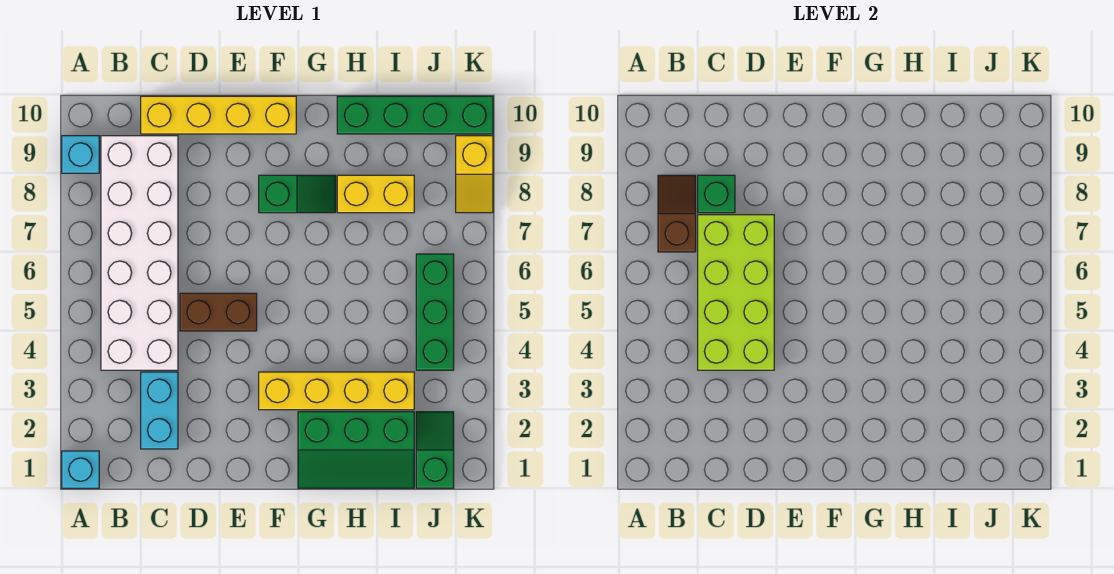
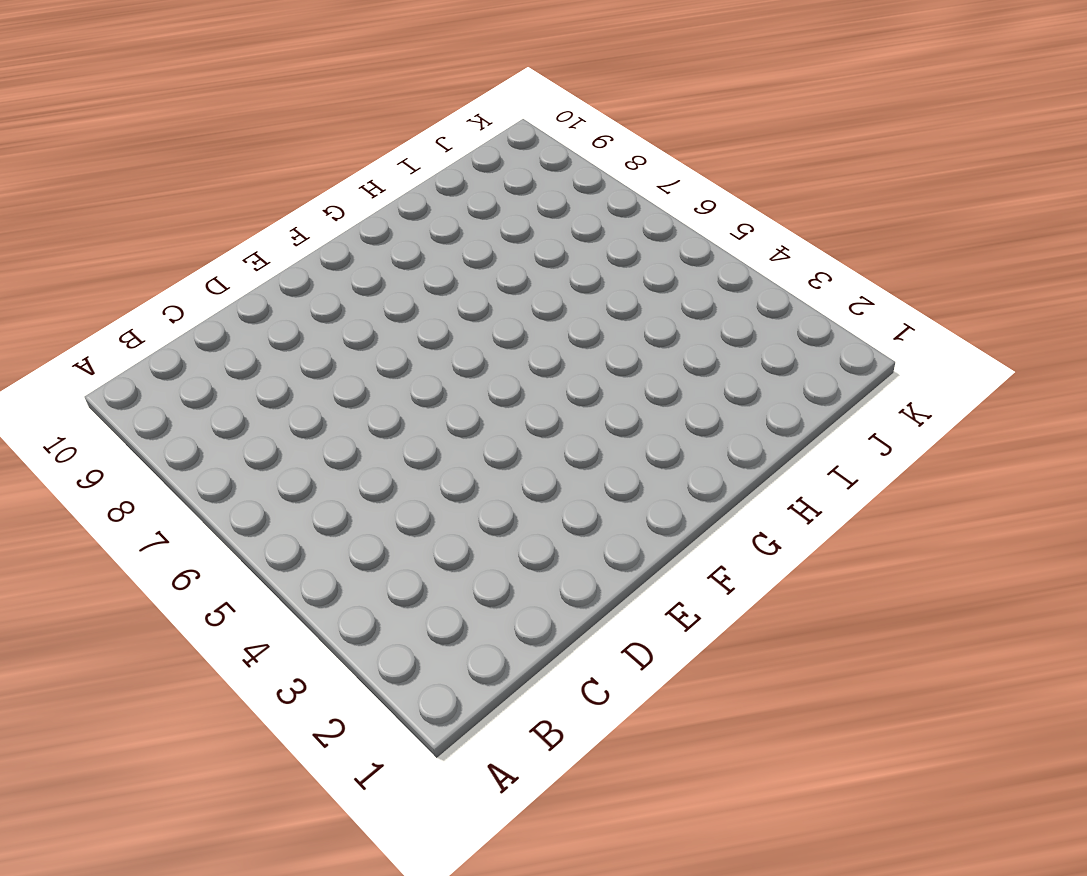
none -> cyan brick A1 level 1
none -> cyan brick A9 level 1
none -> white brick B4:C9 level 1

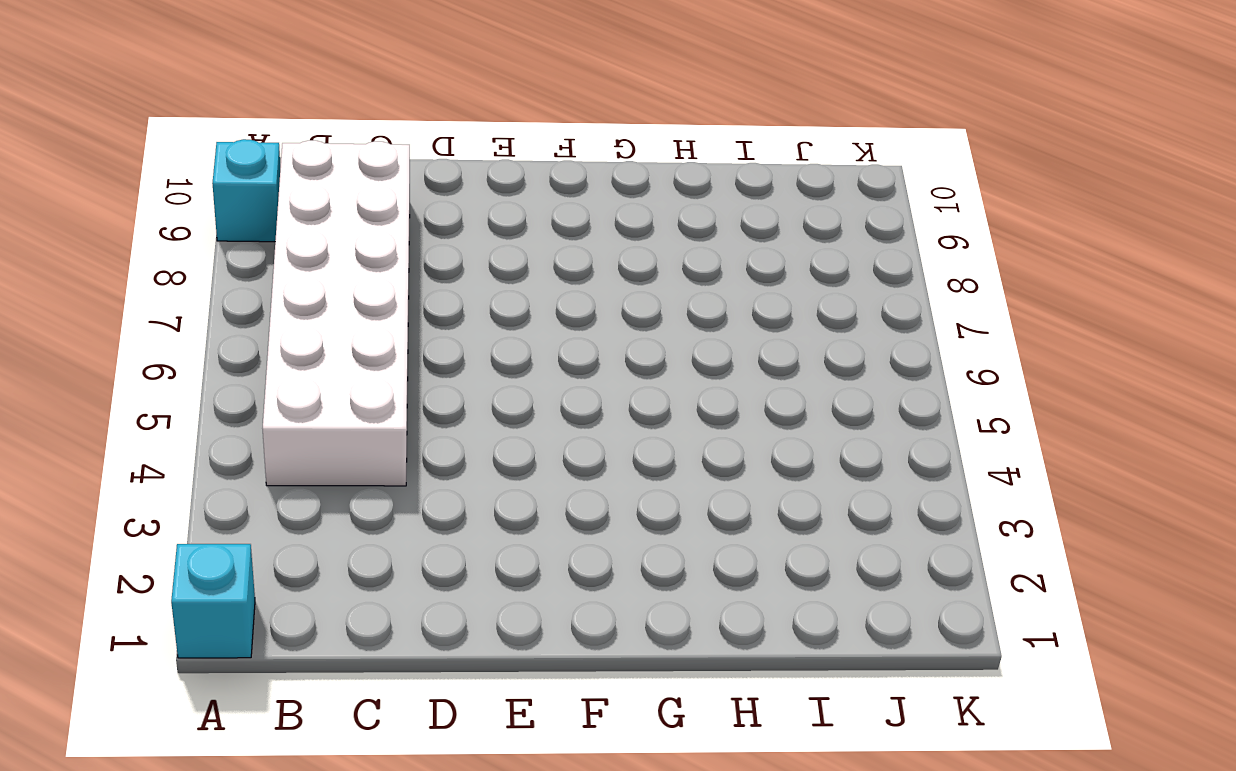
none -> cyan brick C2:C3 level 1
none -> yellow brick C10:F10 level 1
none -> brown brick D5:E5 level 1

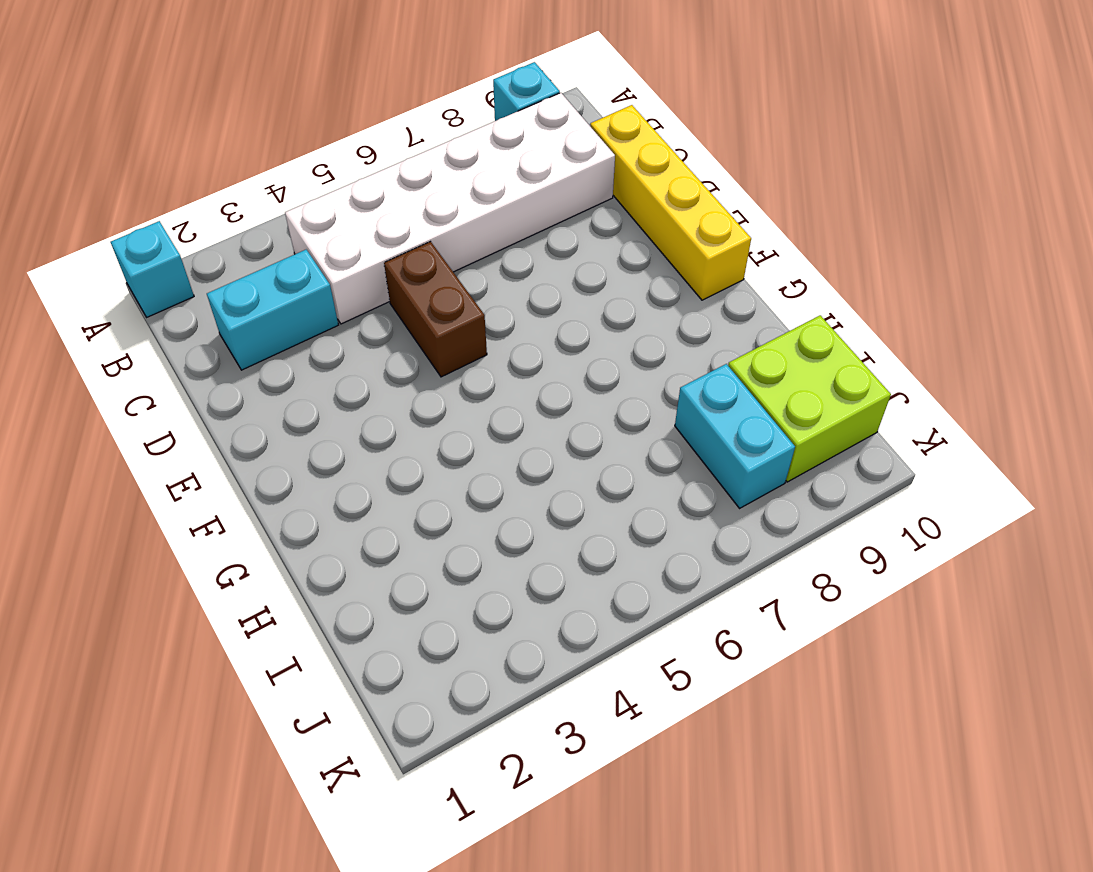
cyan brick I8:J8 level 1 -> yellow brick H8:I8 level 1
lime brick I9:J10 level 1 -> green brick H10:K10 level 1
none -> yellow brick F3:I3 level 1
none -> green slope F8:G8 level 1 top F
none -> green slope G1:I2 level 1 top 2

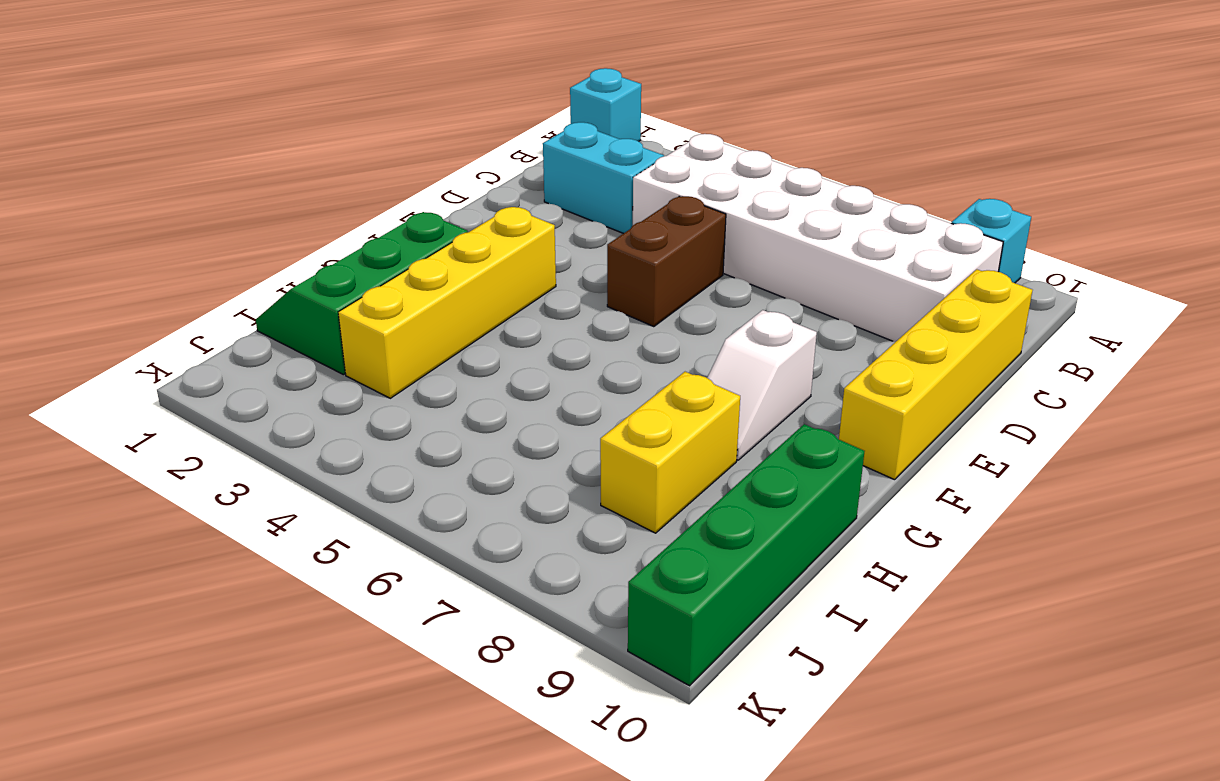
white slope F8:G8 level 1 top F -> green slope F8:G8 level 1 top F
none -> green slope J1:J2 level 1 top 1
none -> green brick J4:J6 level 1
none -> yellow slope K8:K9 level 1 top 9

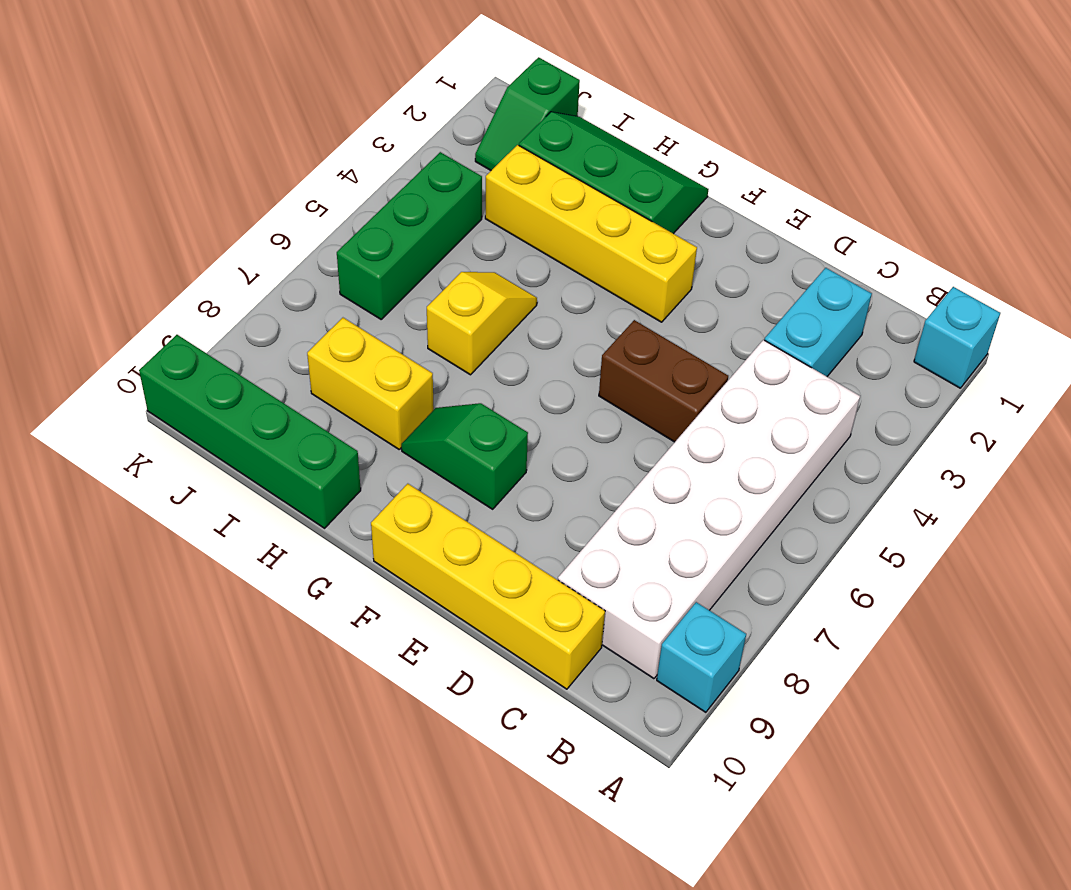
yellow slope H5:H6 level 1 top 6 -> yellow slope K8:K9 level 1 top 9
none -> brown slope B7:B8 level 2 top 7
none -> lime brick C4:D7 level 2
none -> green brick C8 level 2

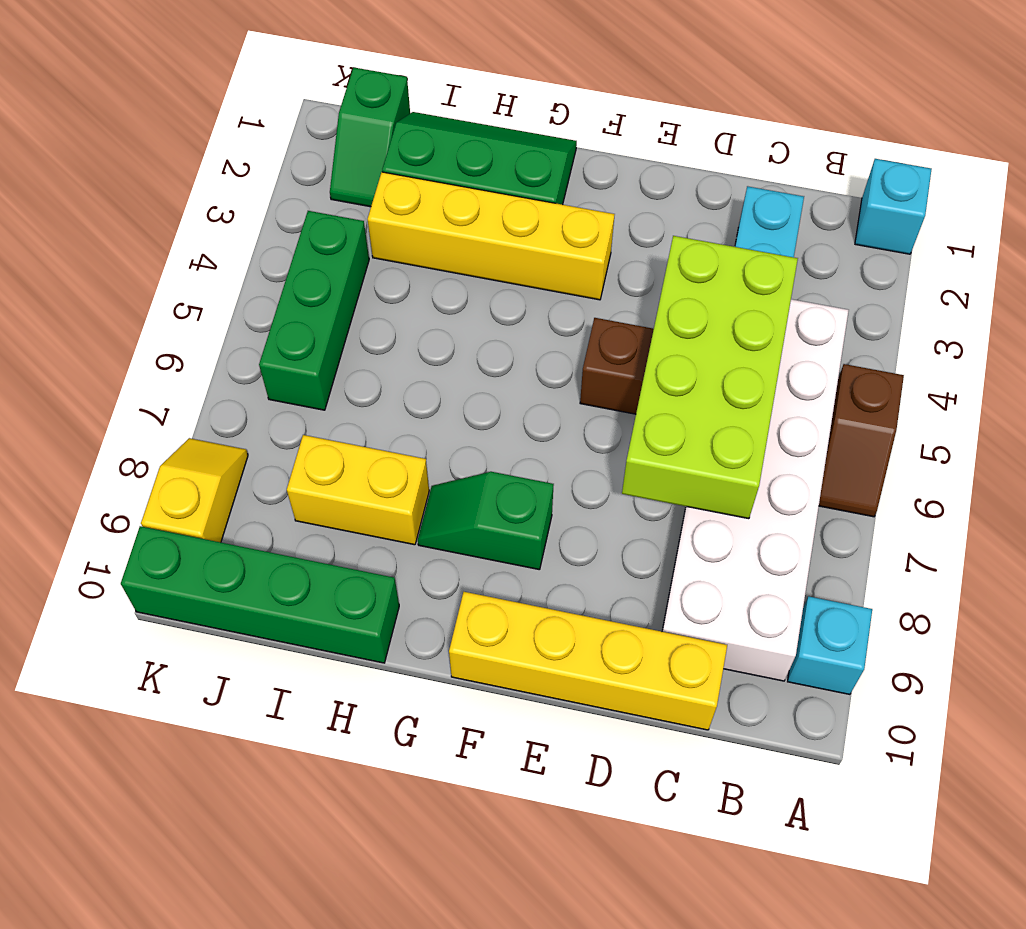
brown slope A5:A6 level 1 top 5 -> brown slope B7:B8 level 2 top 7
none -> green brick C8 level 2

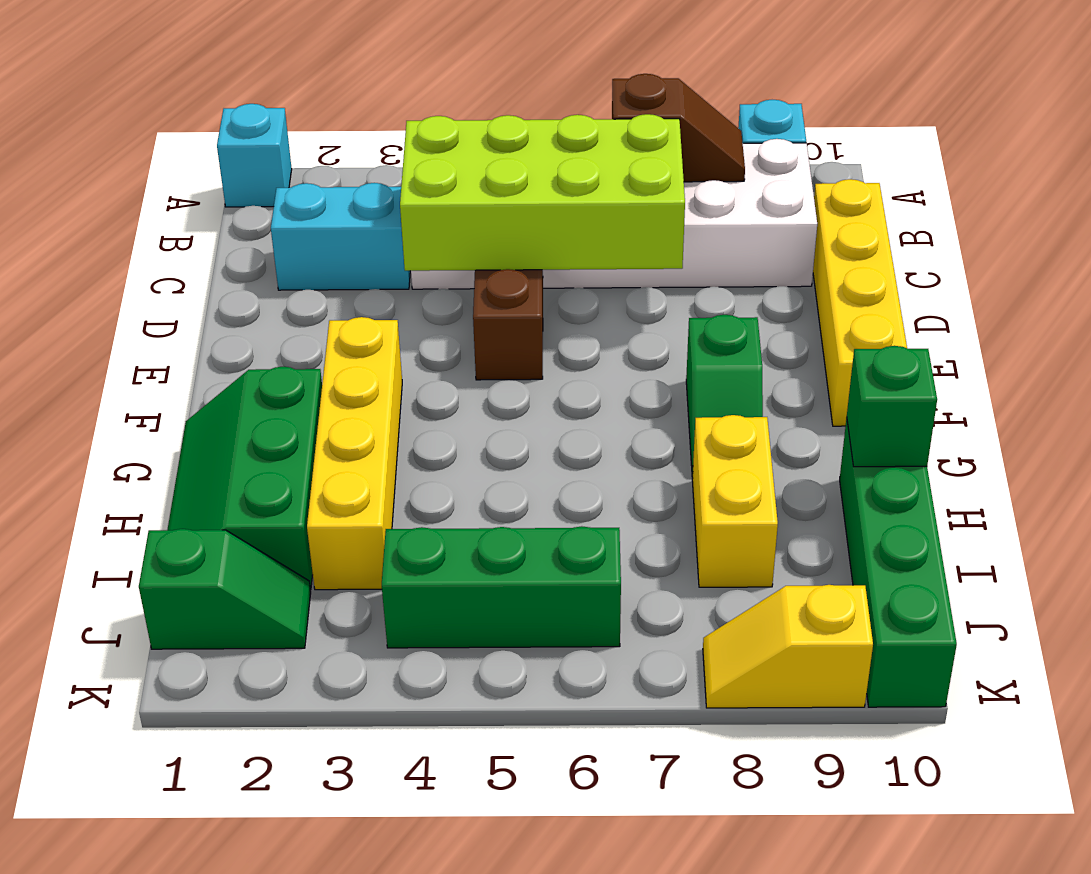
green brick H10 level 2 -> green brick C8 level 2

